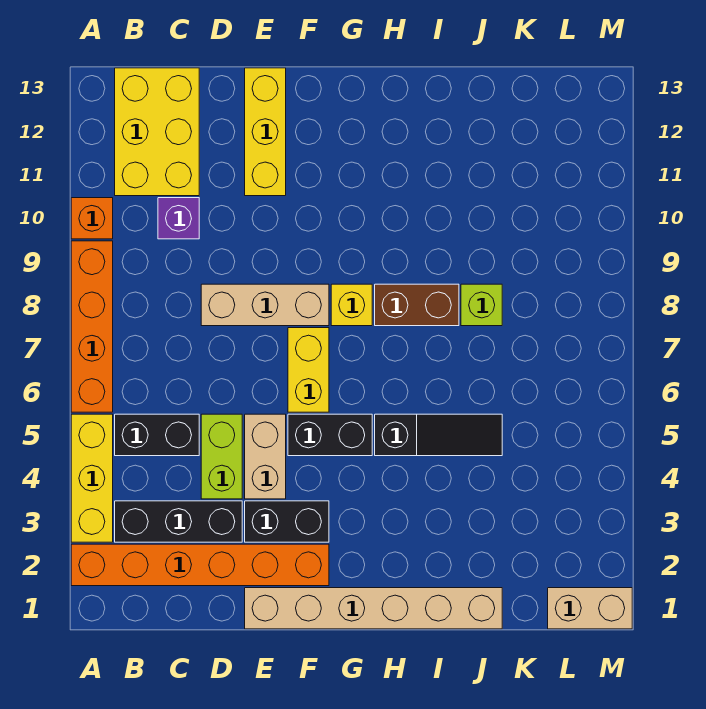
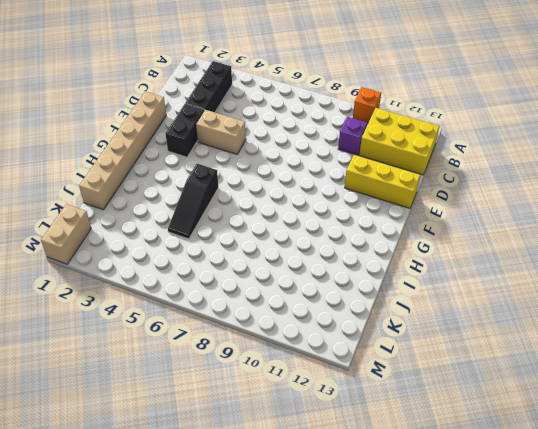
none -> orange brick A2:F2 level 1
none -> yellow brick A3:A5 level 1
none -> orange brick A6:A9 level 1

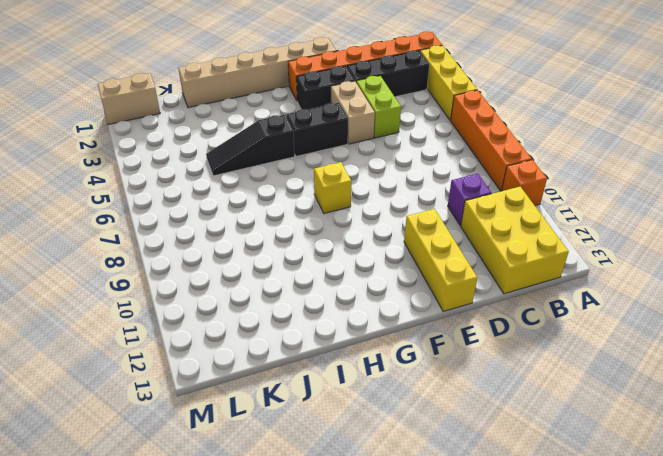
none -> black brick B5:C5 level 1
none -> tan brick D8:F8 level 1
none -> yellow brick F6:F7 level 1

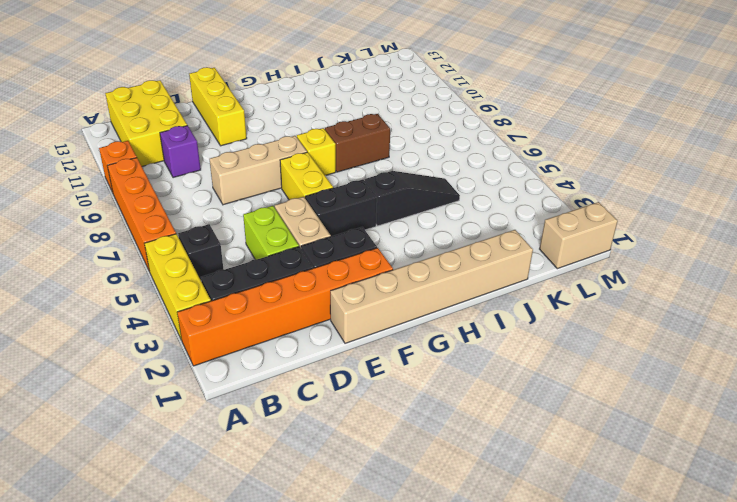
black brick B5 level 1 -> black brick B5:C5 level 1
none -> lime brick J8 level 1

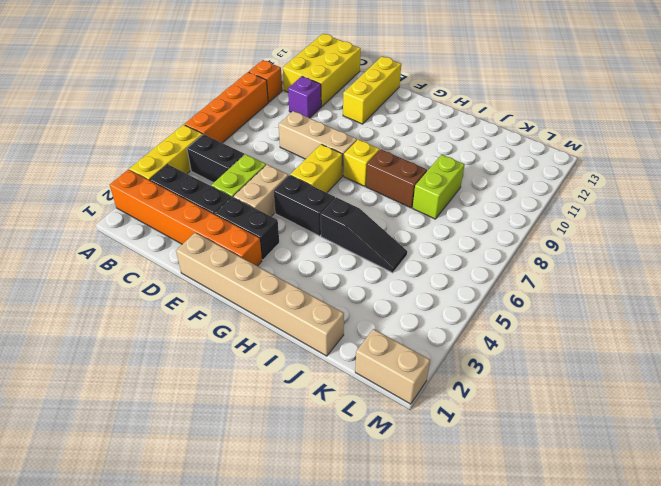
lime brick J8:J9 level 1 -> lime brick J8 level 1

